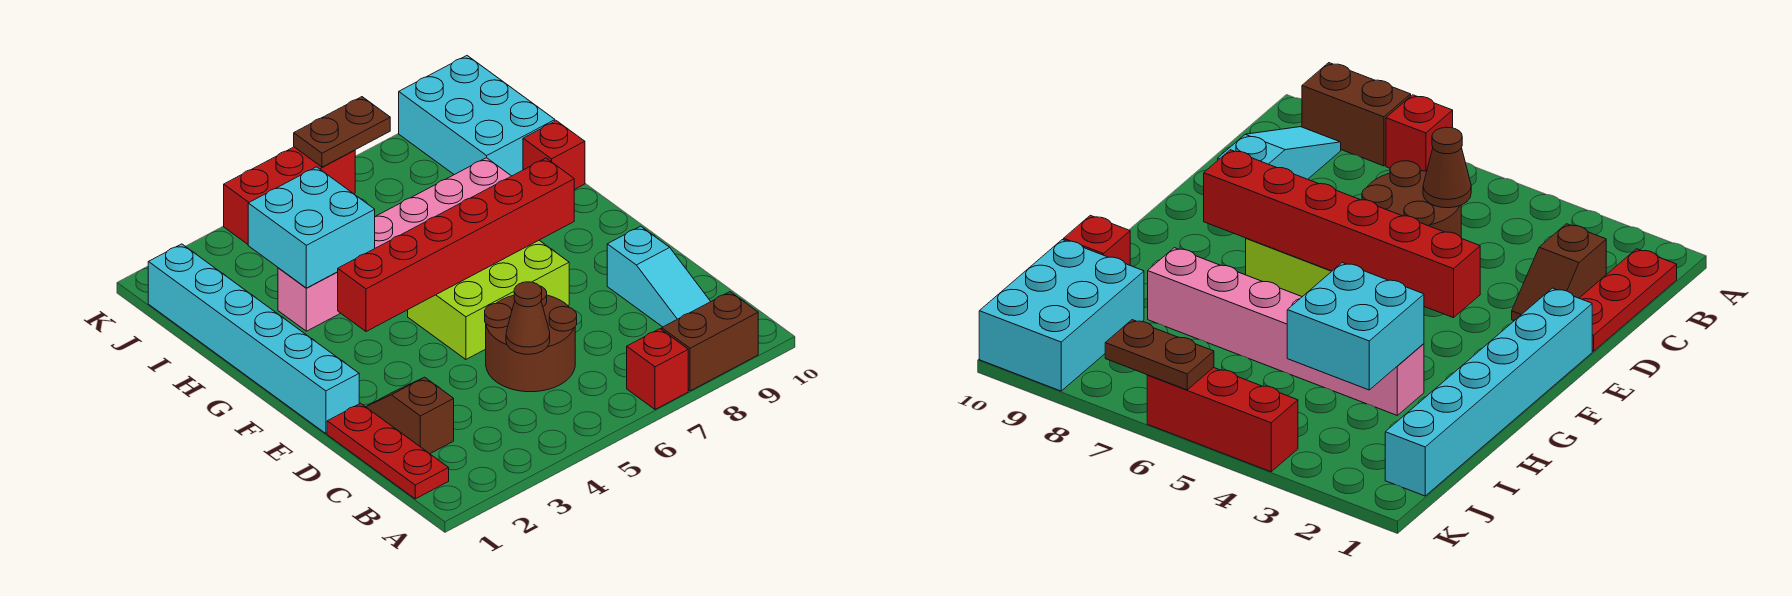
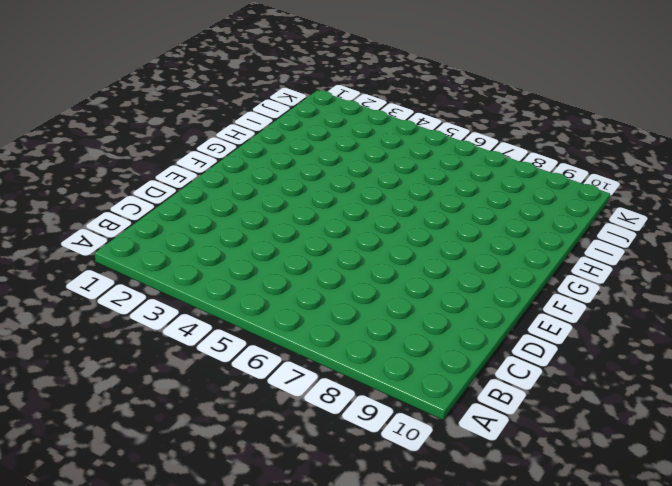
none -> red brick A7 level 1
none -> brown brick A8:A9 level 1
none -> red plate B1:D1 level 1

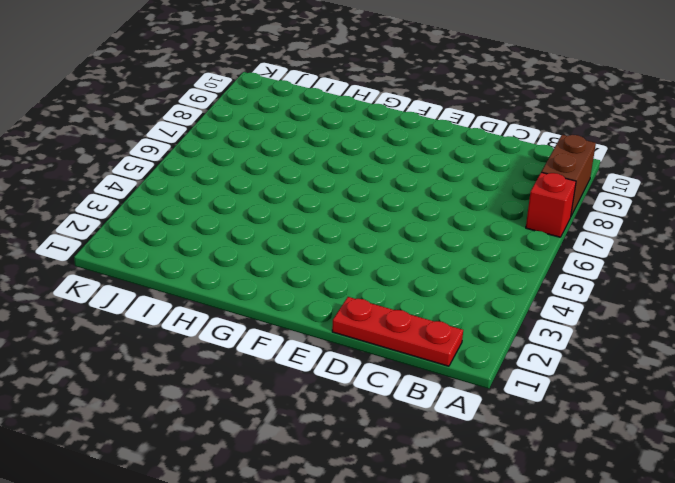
none -> cyan slope B9:D9 level 1 top D
none -> brown slope C2:D2 level 1 top C
none -> brown round brick C5:D6 level 1

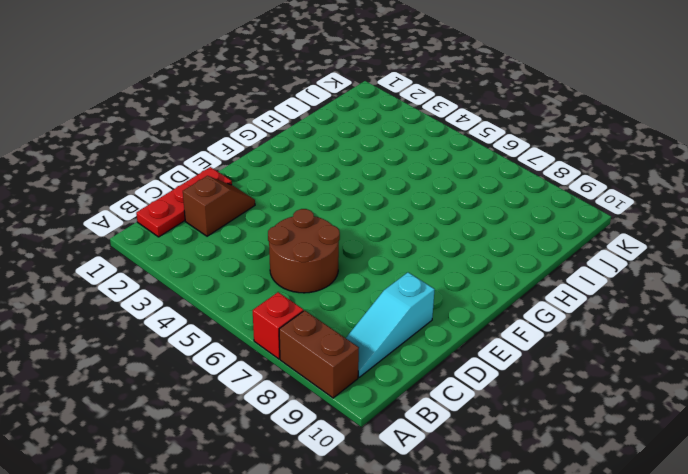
none -> cyan brick E1:J1 level 1
none -> lime brick E5:F7 level 1
none -> pink brick H3:H8 level 1

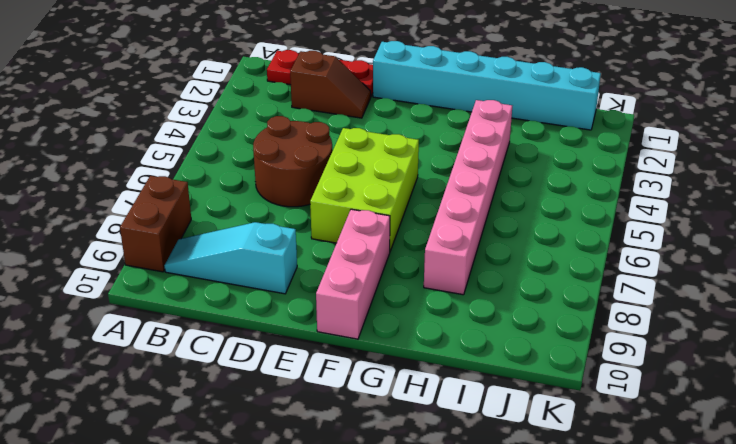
pink brick F8:F10 level 1 -> none
none -> red brick A7 level 1
none -> red brick H10 level 1
none -> cyan brick I9:K10 level 1

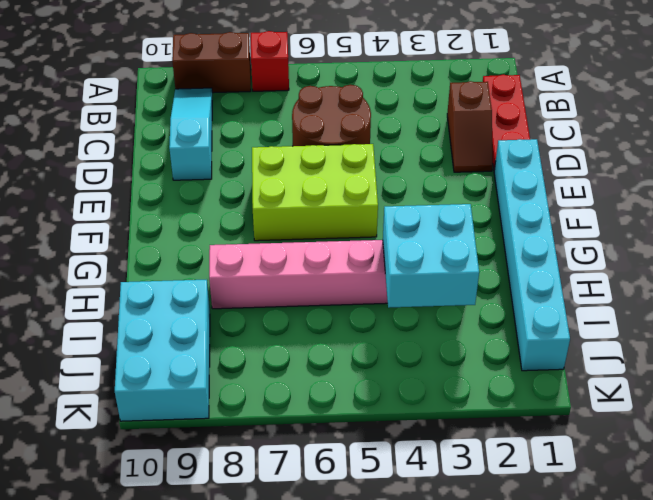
none -> red brick H10 level 1
none -> red brick K4:K6 level 1
none -> brown cone C5 level 2

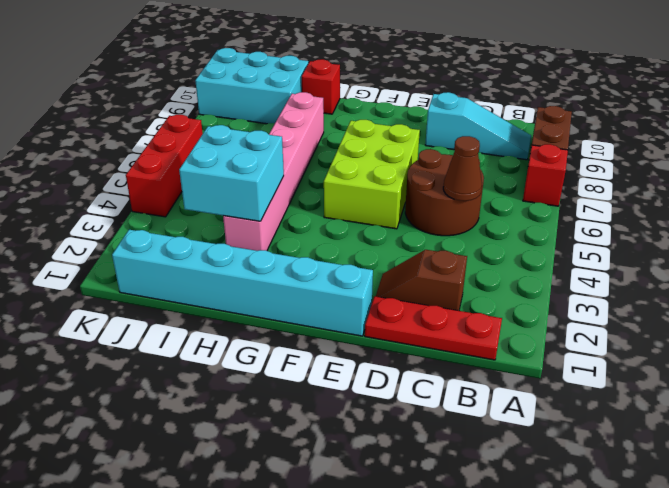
none -> red brick F3:F8 level 2
none -> brown plate K6:K7 level 2

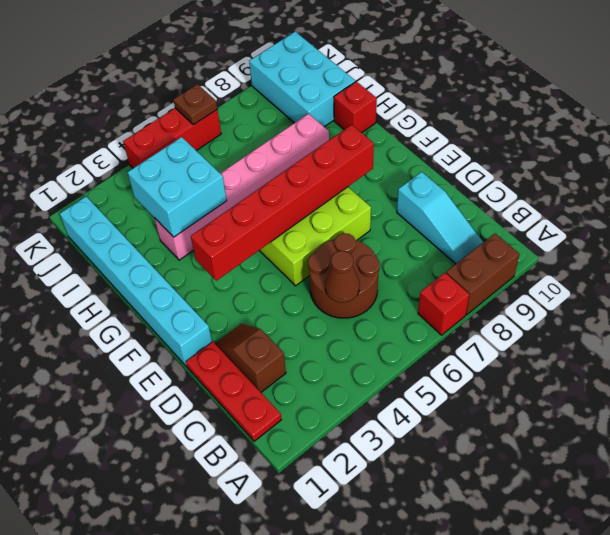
brown plate K6 level 2 -> brown plate K6:K7 level 2

